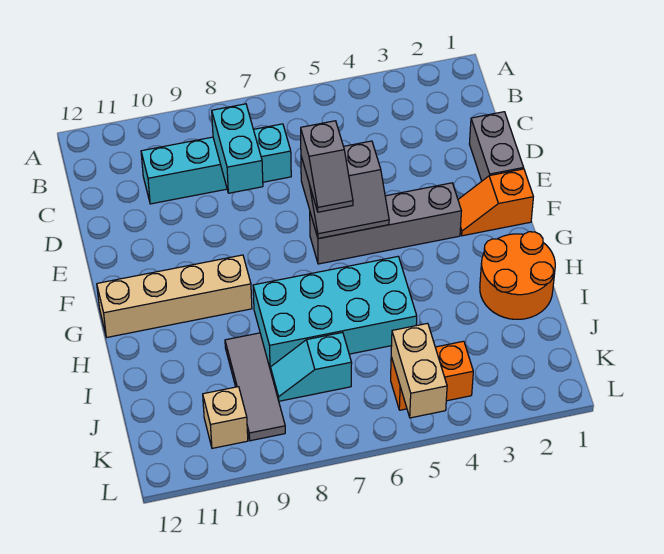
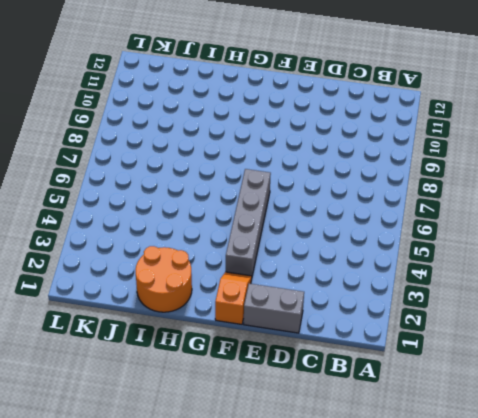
none -> cyan brick C7:C10 level 1
none -> tan brick G9:G12 level 1
none -> cyan brick H5:I8 level 1

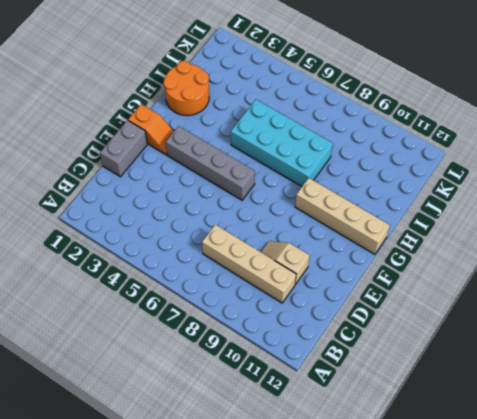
tan brick C7:C10 level 1 -> cyan brick C7:C10 level 1
tan slope D9:D10 level 1 top 10 -> none
none -> grey tile I9:K9 level 1
none -> cyan slope J7:J8 level 1 top 7
none -> orange brick K4:K5 level 1

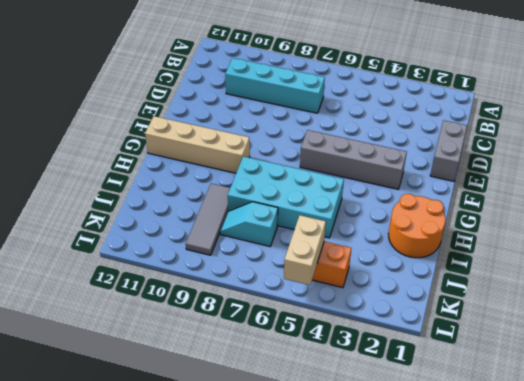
none -> orange slope F1:F2 level 1 top 1
none -> tan brick K10 level 1
none -> cyan brick C8:D8 level 2

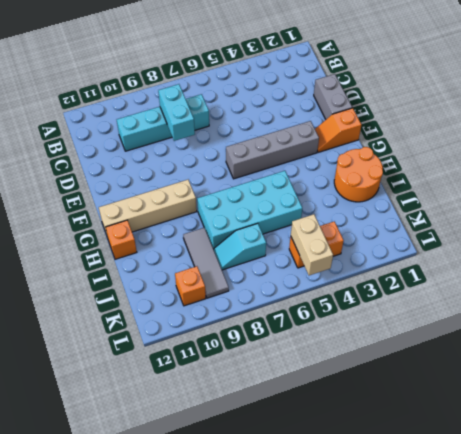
orange brick H12 level 1 -> none
orange brick K10 level 1 -> tan brick K10 level 1
none -> grey slope E5:F6 level 2 top E
none -> grey slope E6:F6 level 3 top E

